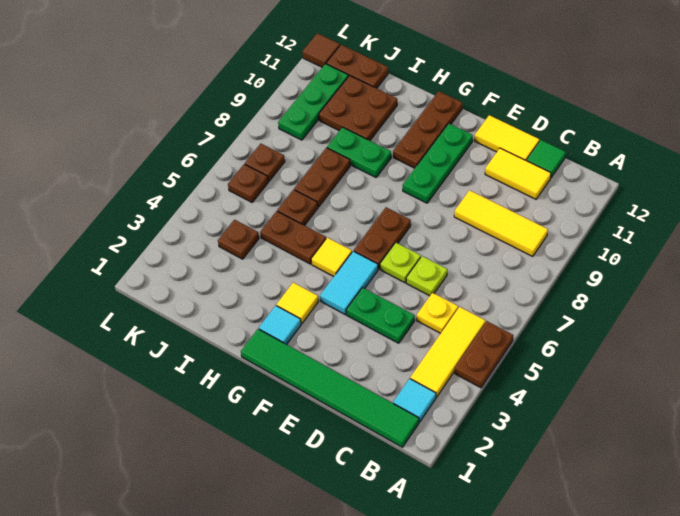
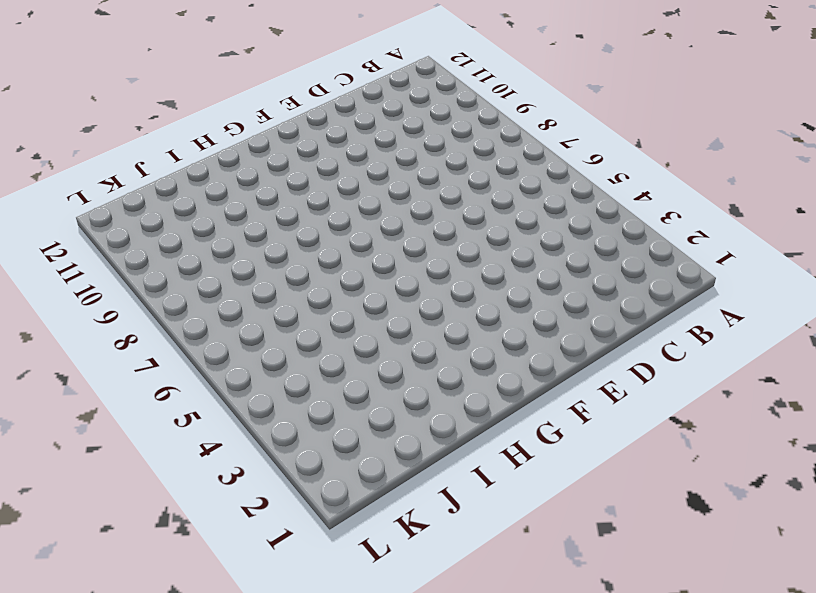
none -> brown plate A4:A5 level 1
none -> green tile B1:G1 level 1
none -> cyan tile B2 level 1
none -> yellow tile B3:B5 level 1

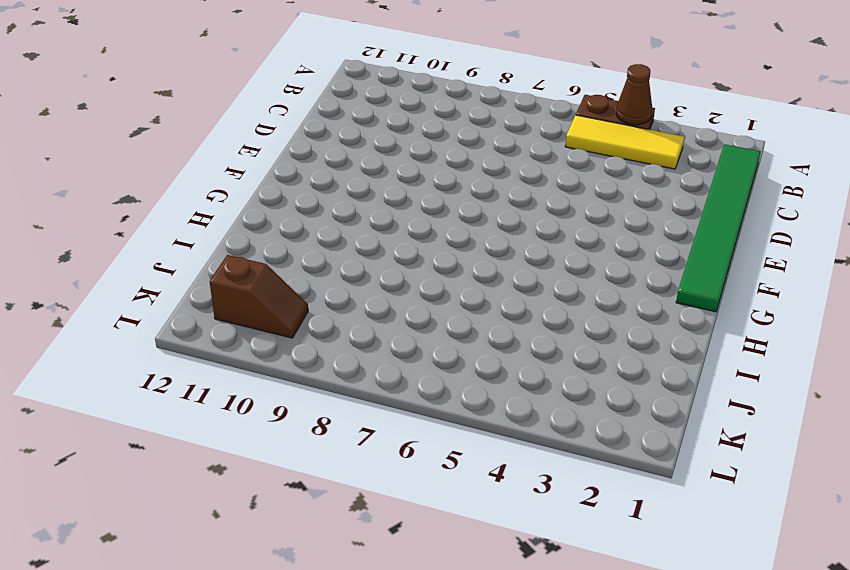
brown cone A4 level 2 -> none
brown slope K10:K11 level 1 top 11 -> green plate K9:K11 level 1
none -> cyan tile B2 level 1
none -> yellow tile B9:D9 level 1
none -> yellow plate C5 level 1
none -> yellow tile C11:D11 level 1

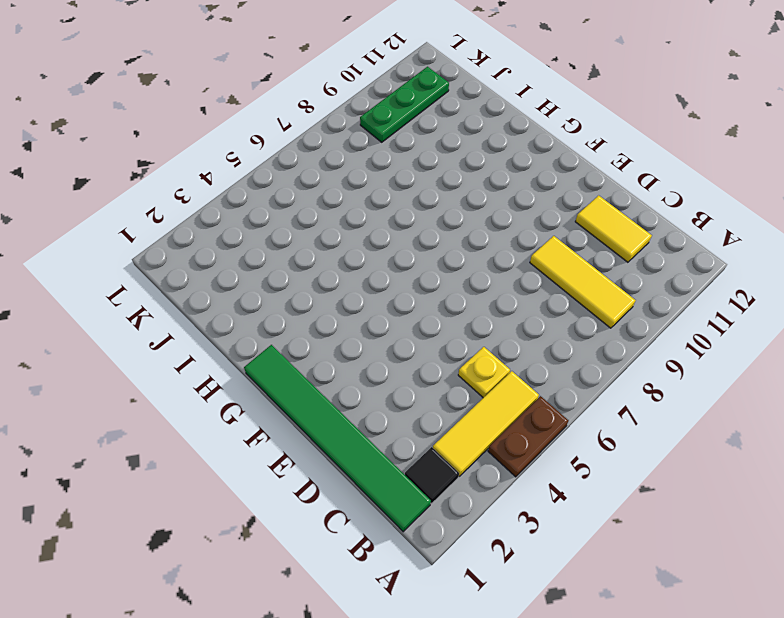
black tile B2 level 1 -> cyan tile B2 level 1
none -> green tile C12 level 1
none -> green plate D4:E4 level 1
none -> lime plate D6 level 1
none -> yellow tile D12:E12 level 1

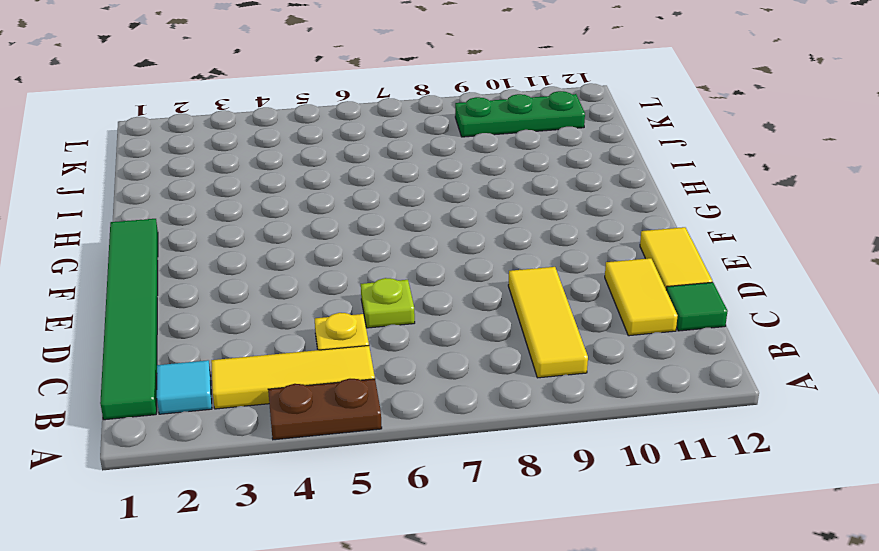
none -> green plate D4:E4 level 1
none -> lime plate E6 level 1
none -> cyan tile F4:F5 level 1
none -> brown plate F6:F7 level 1

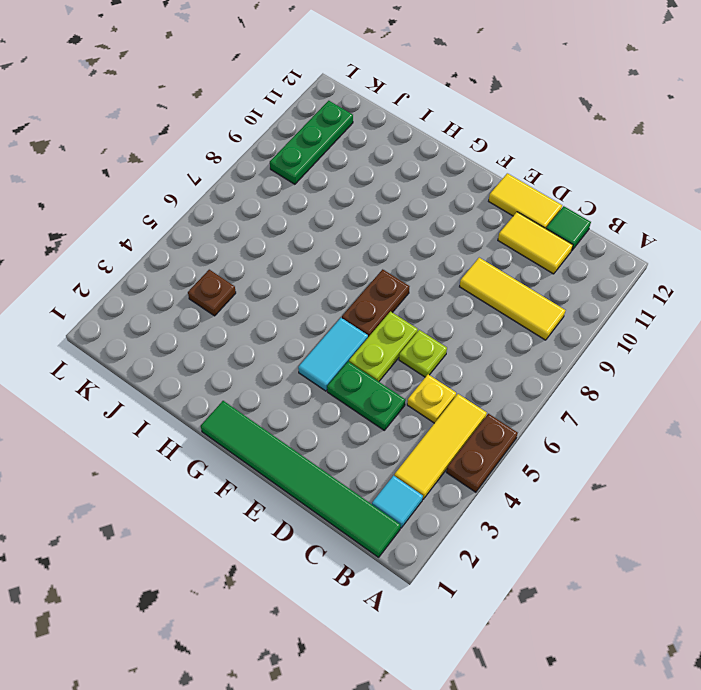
lime plate E5:E6 level 1 -> lime plate E6 level 1
none -> green plate F9:F11 level 1
none -> cyan tile G2 level 1
none -> yellow tile G3 level 1
none -> yellow tile G5 level 1

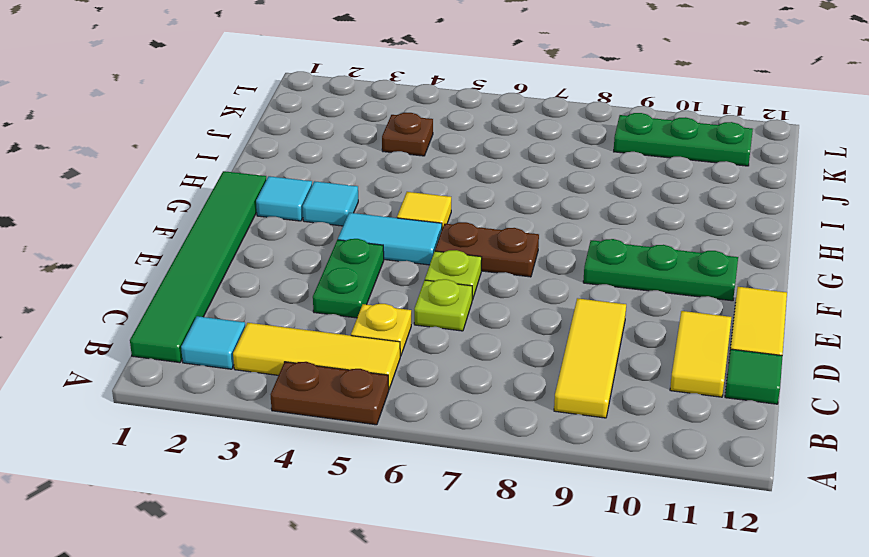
cyan tile G3 level 1 -> yellow tile G3 level 1
none -> brown plate G10:G12 level 1
none -> brown plate H5:I5 level 1
none -> green plate H9:I9 level 1
none -> brown plate I6 level 1

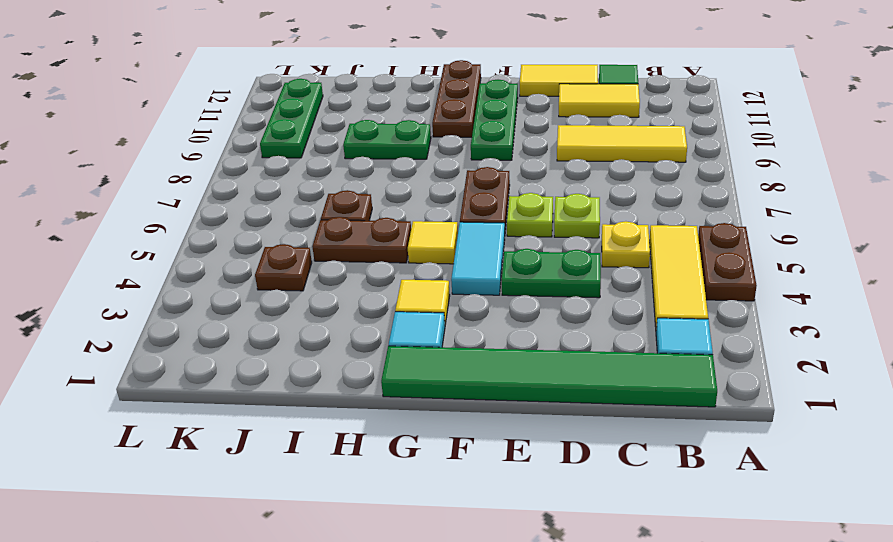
none -> brown plate I7:I8 level 1
none -> brown plate I10:J11 level 1
none -> brown plate J12:K12 level 1
none -> brown plate K6 level 1

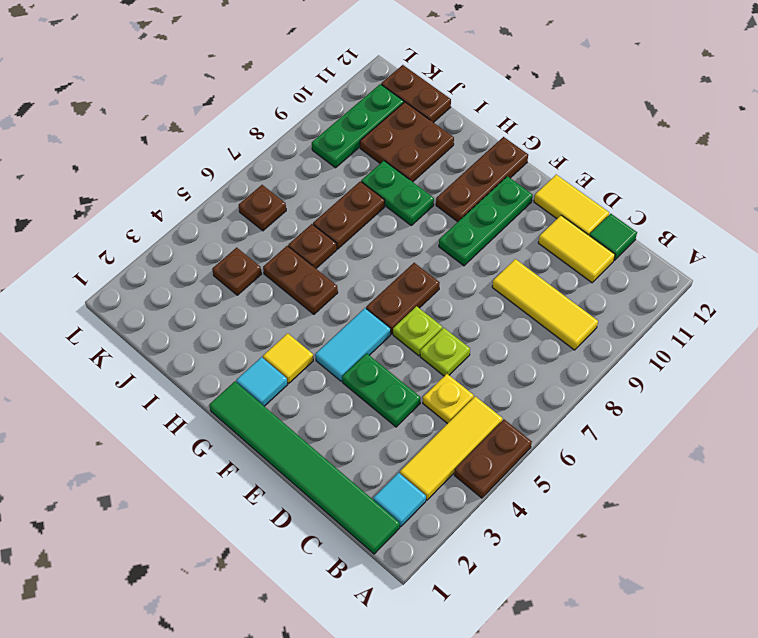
none -> yellow tile G5 level 1
none -> brown plate K7 level 1
none -> brown tile L12 level 1

